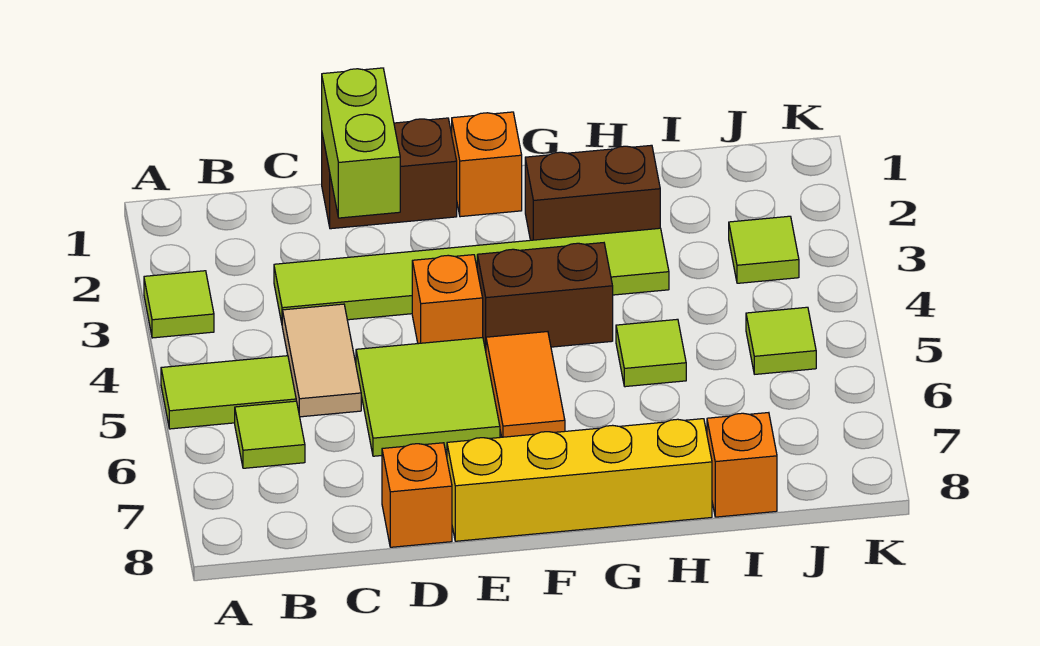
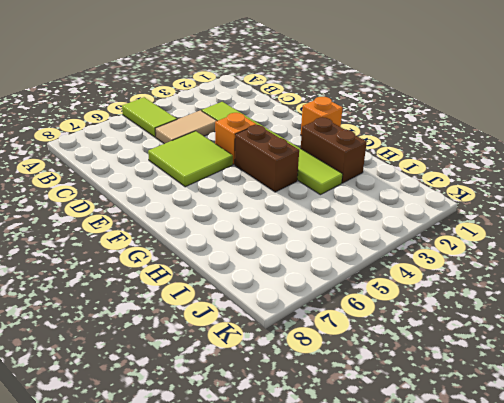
none -> lime tile A3 level 1
none -> lime tile B6 level 1
none -> brown brick D1:E1 level 1

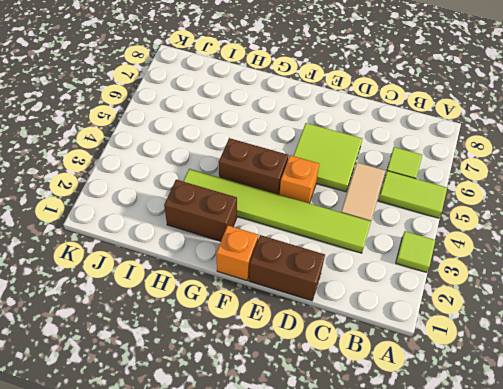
none -> orange brick D8 level 1
none -> yellow brick E8:H8 level 1
none -> orange tile F5:F6 level 1

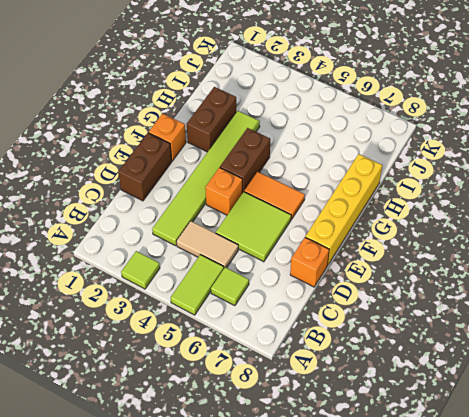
none -> lime tile H5 level 1
none -> orange brick I8 level 1
none -> lime tile J3 level 1

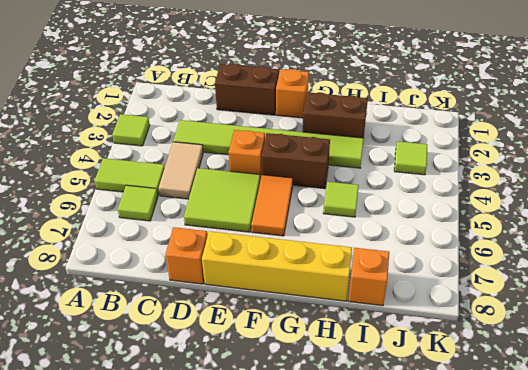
none -> lime tile J5 level 1
none -> lime brick D1:D2 level 2

